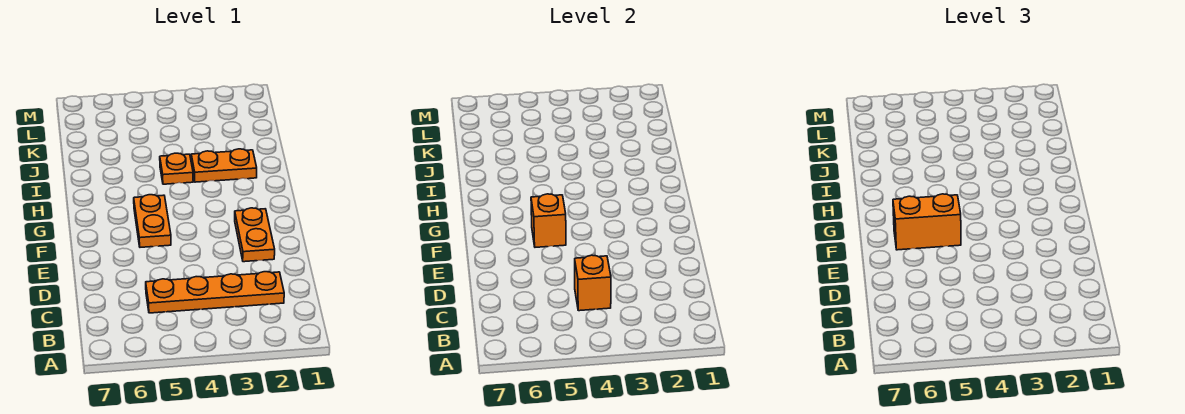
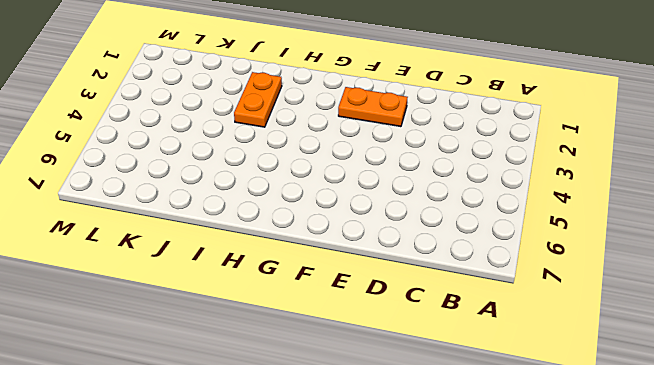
none -> orange plate C2:C5 level 1
none -> orange plate F5:G5 level 1

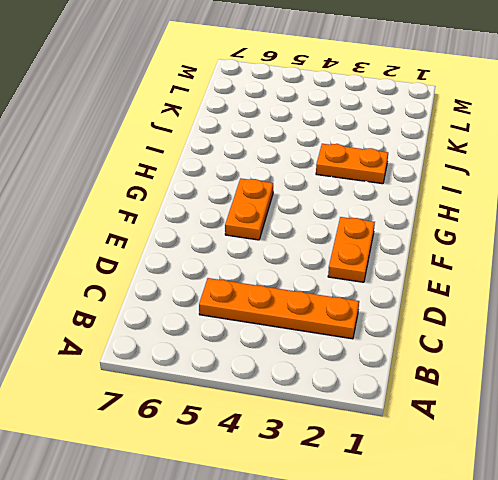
none -> orange plate I4 level 1
none -> orange brick C4 level 2

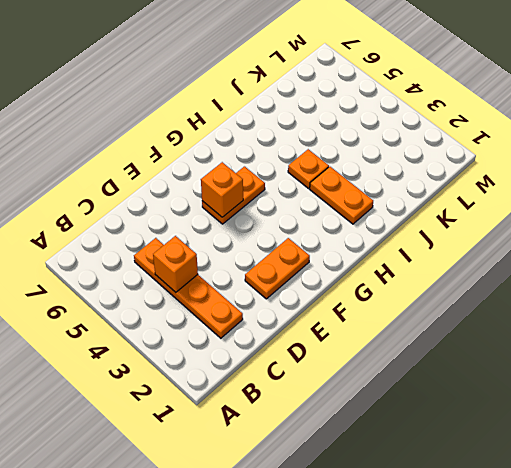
none -> orange brick F5:F6 level 3

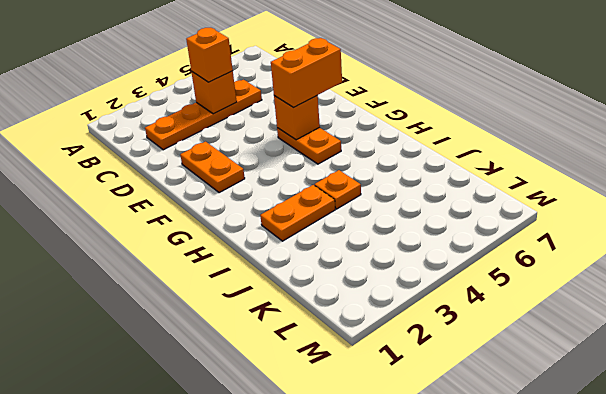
orange brick C4 level 3 -> none

